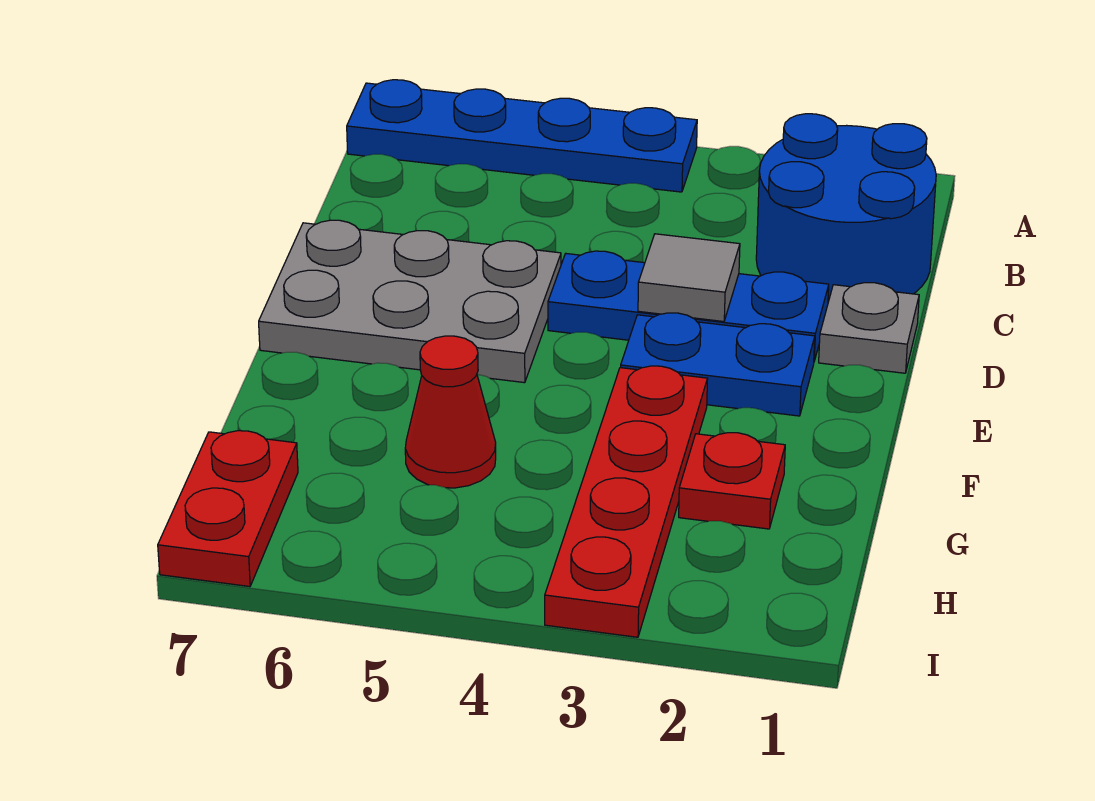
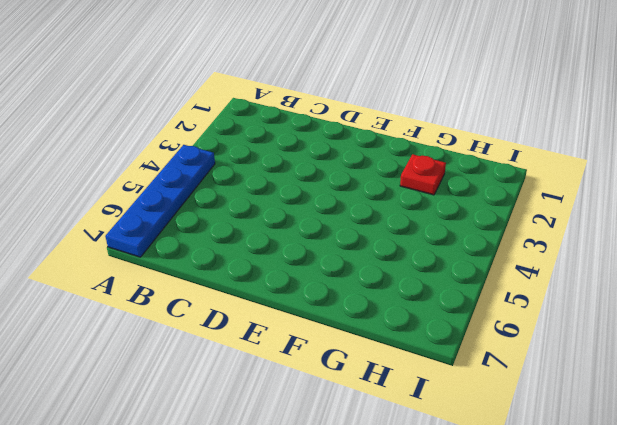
none -> blue round brick B1:C2 level 1
none -> grey plate D1 level 1

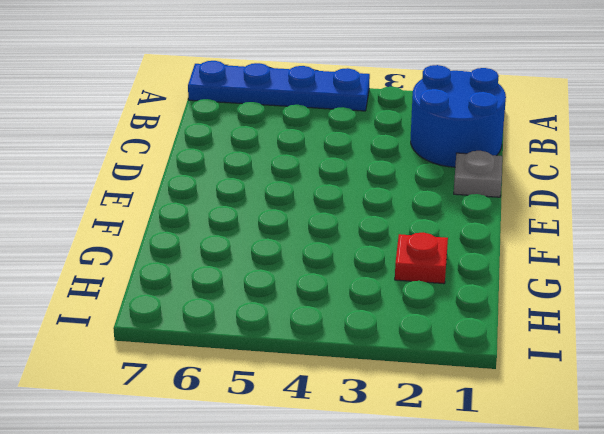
none -> blue plate D2:D4 level 1
none -> grey plate D5:E7 level 1

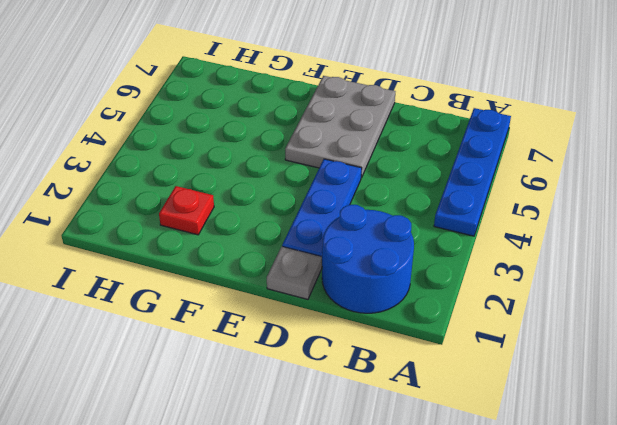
none -> blue plate E2:E3 level 1
none -> red plate F3:I3 level 1

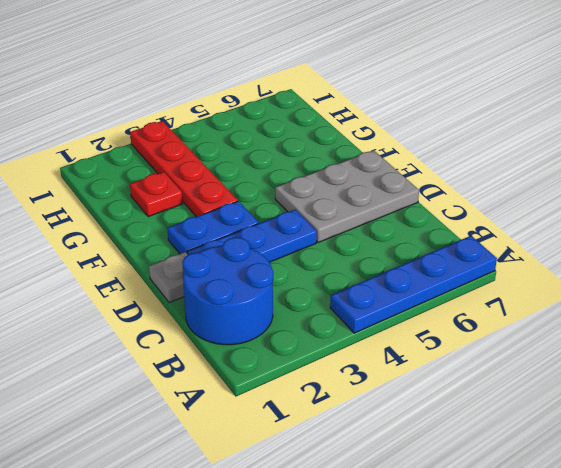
none -> red cone G5 level 1
none -> red plate H7:I7 level 1

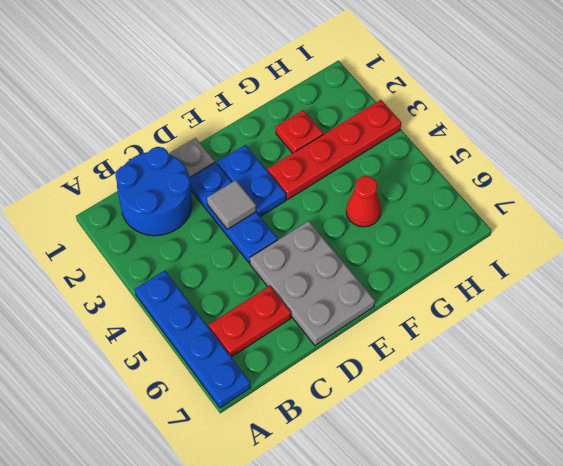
red plate B6:C6 level 1 -> red plate H7:I7 level 1

